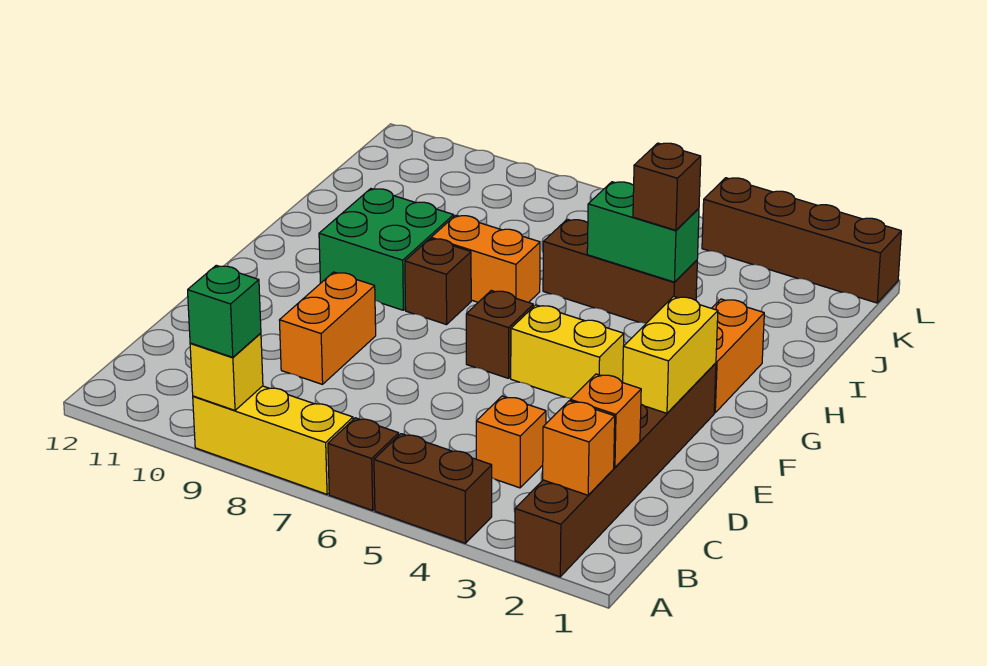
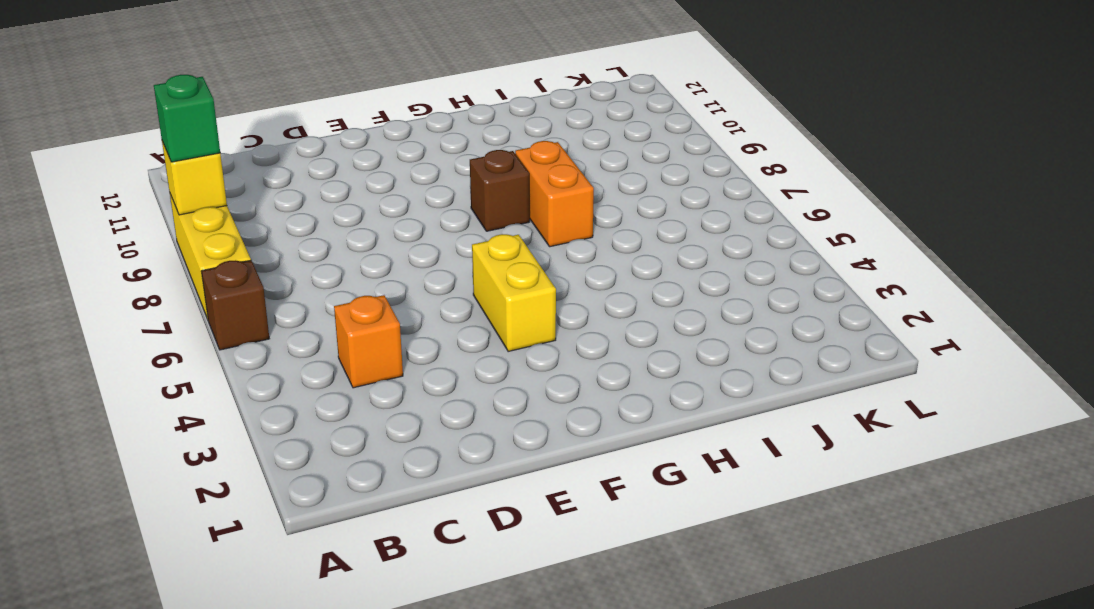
none -> brown brick A2:F2 level 1
none -> brown brick A4:A5 level 1
none -> orange brick D9:E9 level 1

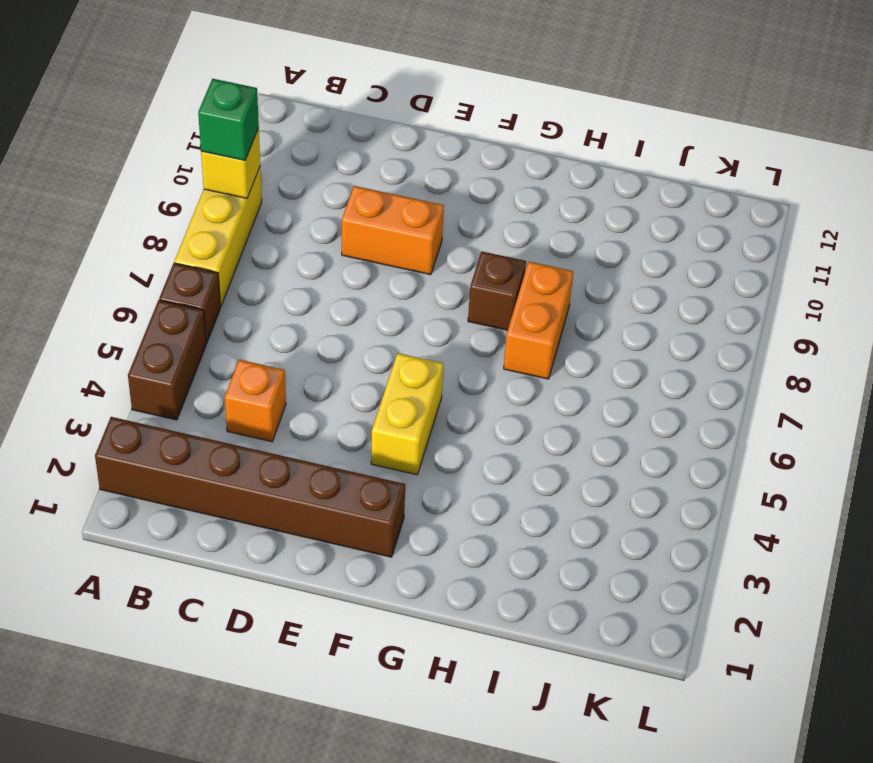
none -> brown brick F6 level 1
none -> orange brick G2:H2 level 1
none -> green brick G9:H10 level 1

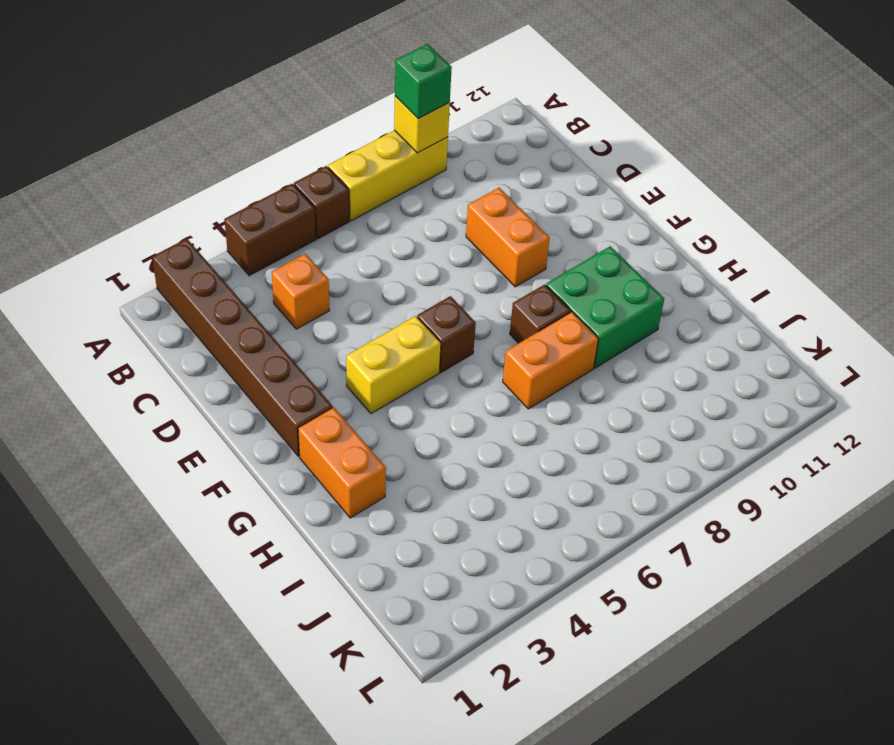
none -> brown brick I4:I6 level 1
none -> brown brick L1:L4 level 1
none -> orange brick B2 level 2

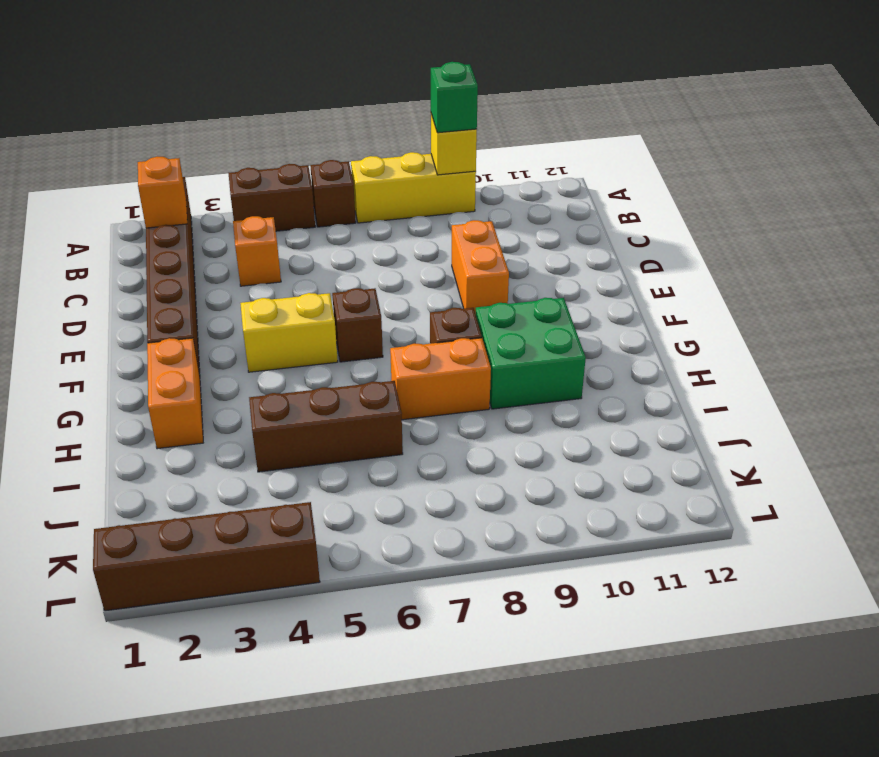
none -> orange brick C2 level 2
none -> yellow brick E2:F2 level 2
none -> green brick I4:I5 level 2

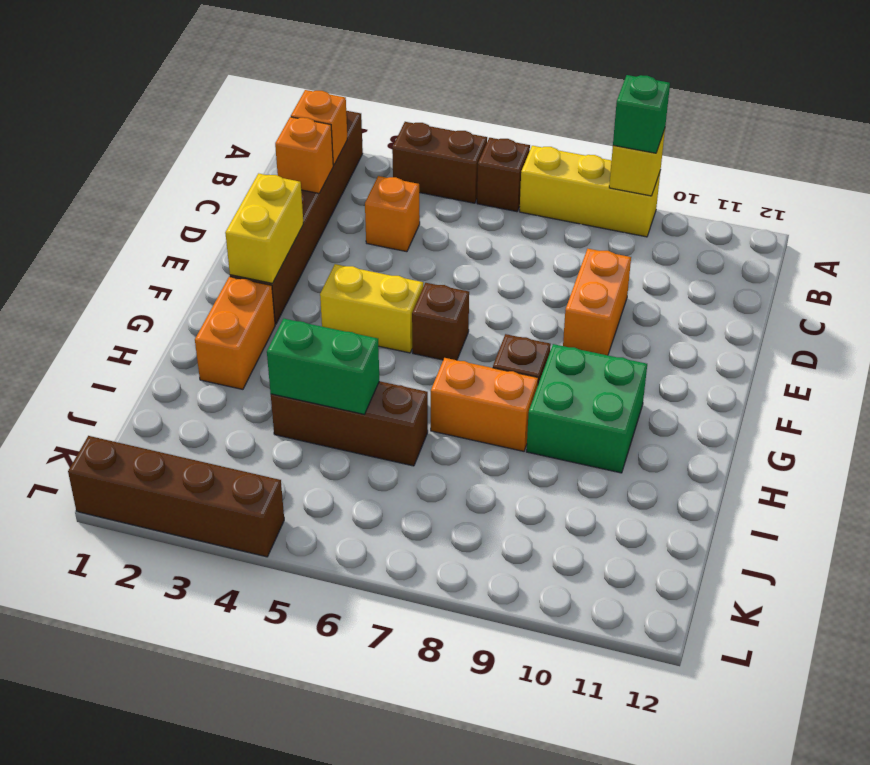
none -> brown brick I4 level 3

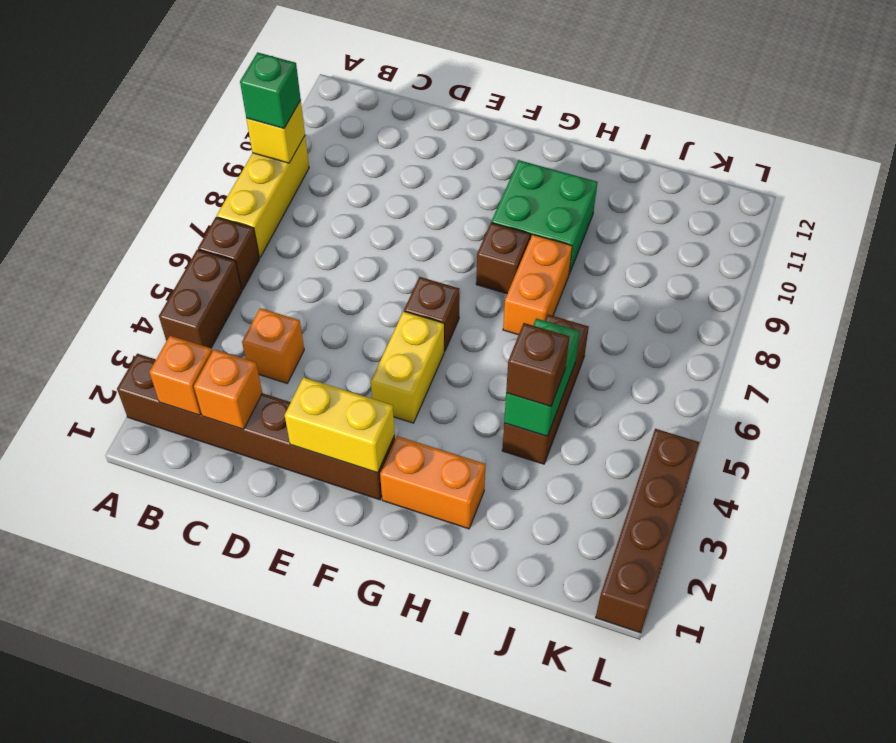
none -> orange brick D9:E9 level 1

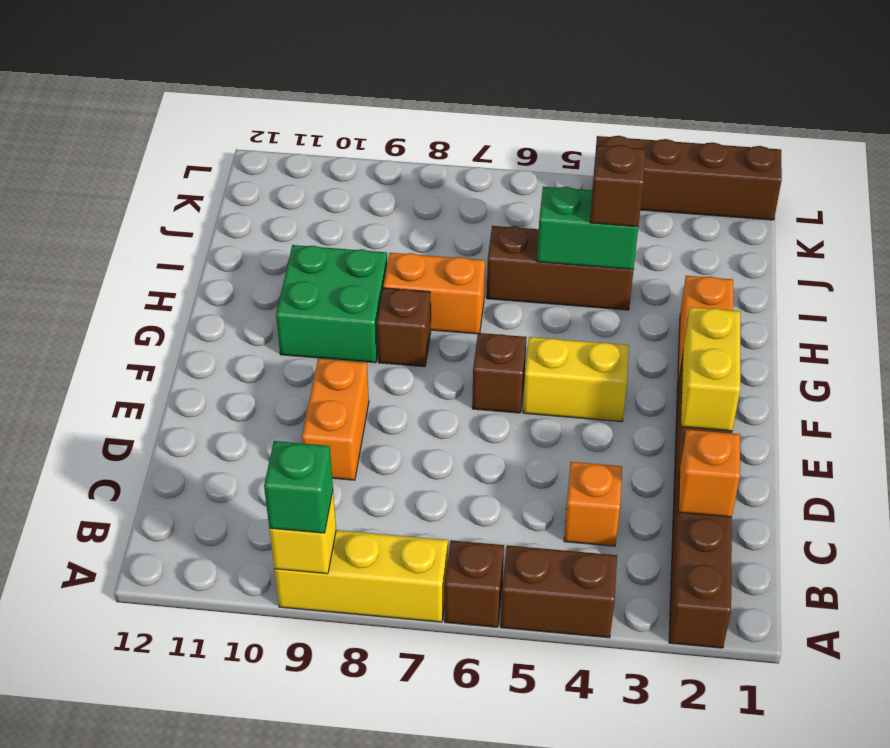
none -> orange brick B2 level 2

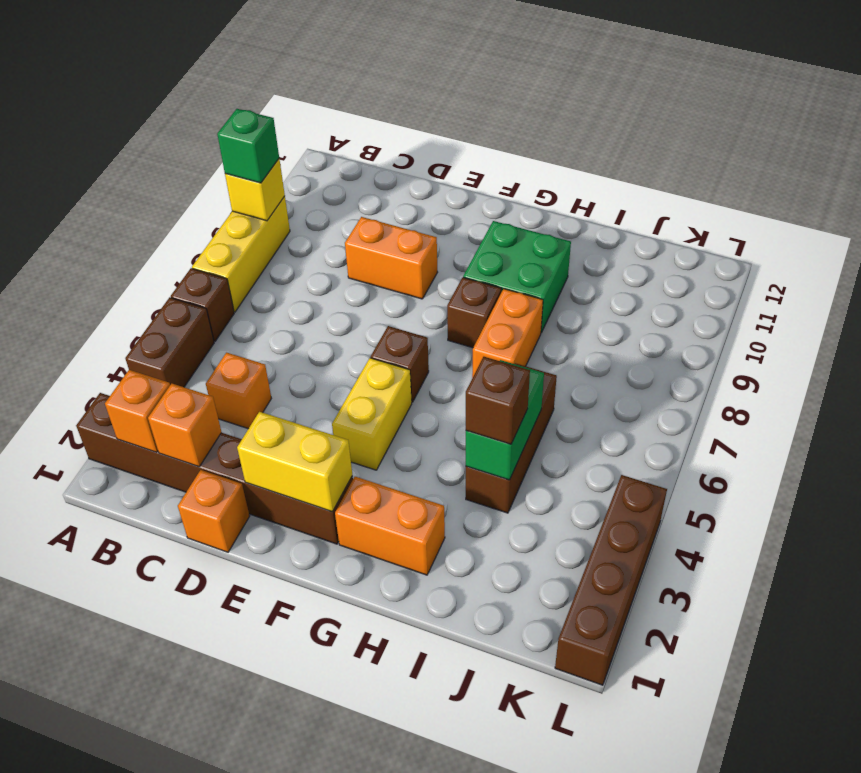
orange brick D1 level 1 -> none

